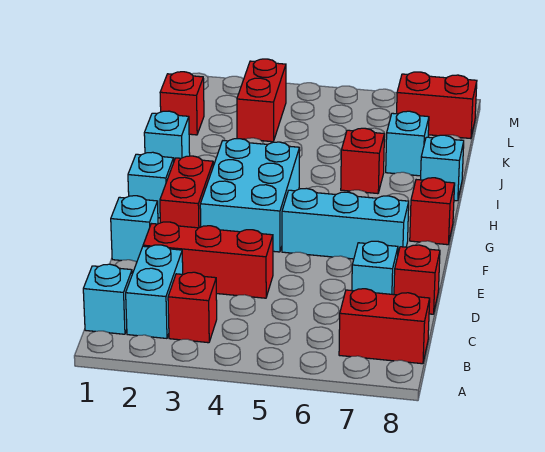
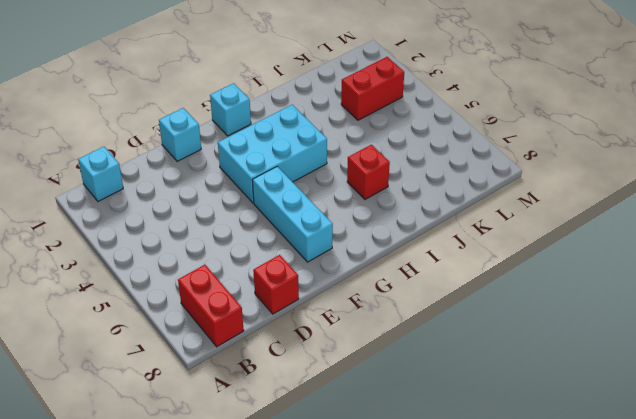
none -> cyan brick B2:C2 level 1
none -> red brick B3 level 1
none -> red brick D2:D4 level 1

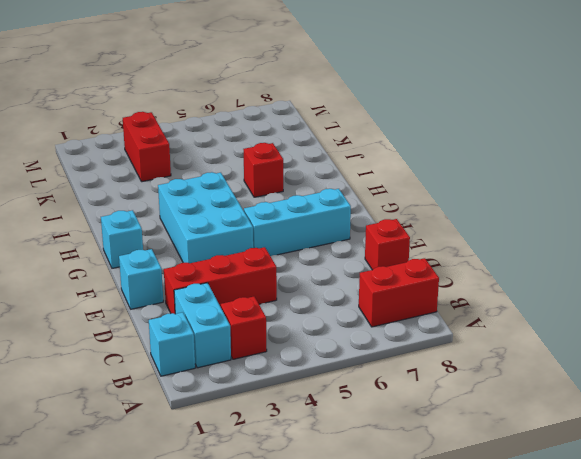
none -> cyan brick D7 level 1
none -> red brick F2:G2 level 1
none -> red brick G8 level 1

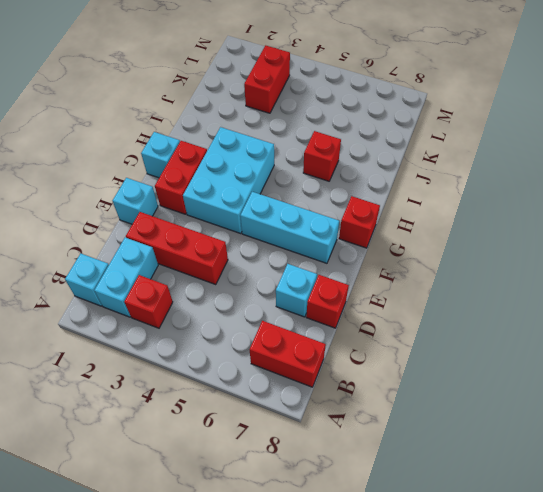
none -> cyan brick I1 level 1
none -> cyan brick I8 level 1
none -> cyan brick J7 level 1

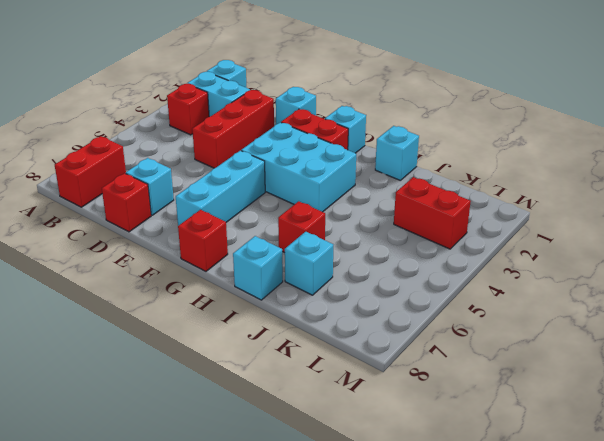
none -> red brick K1 level 1
none -> red brick L7:L8 level 1

